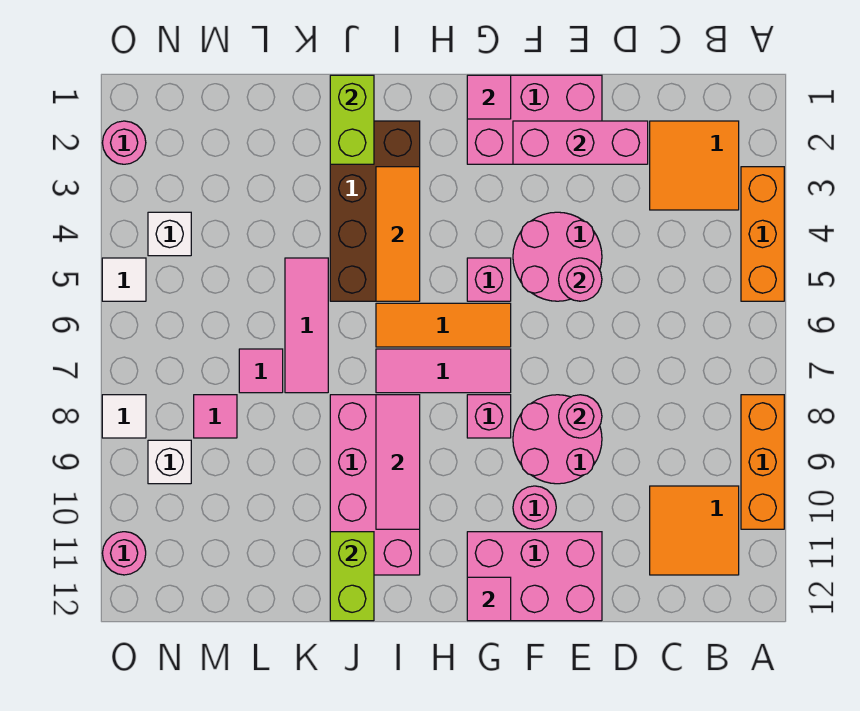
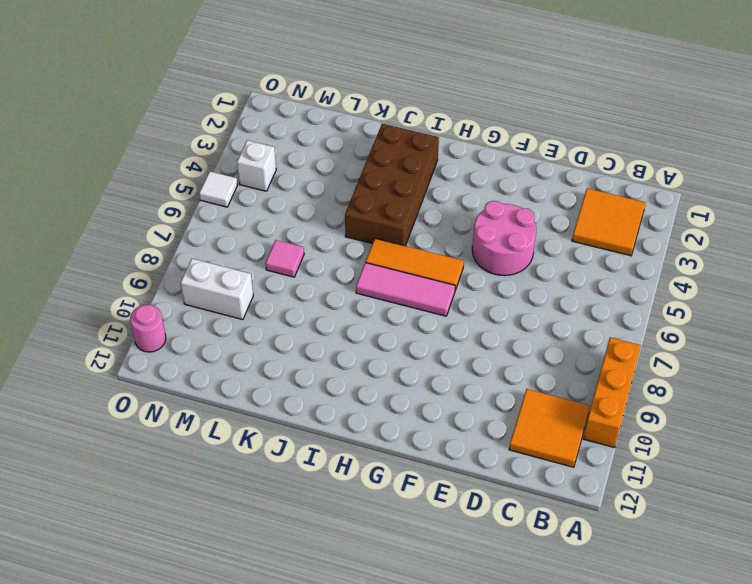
white brick M9:N9 level 1 -> white brick N9 level 1
none -> orange brick A3:A5 level 1
none -> pink brick E1:G2 level 1
none -> pink round brick E8:F9 level 1
none -> pink brick E11:G12 level 1

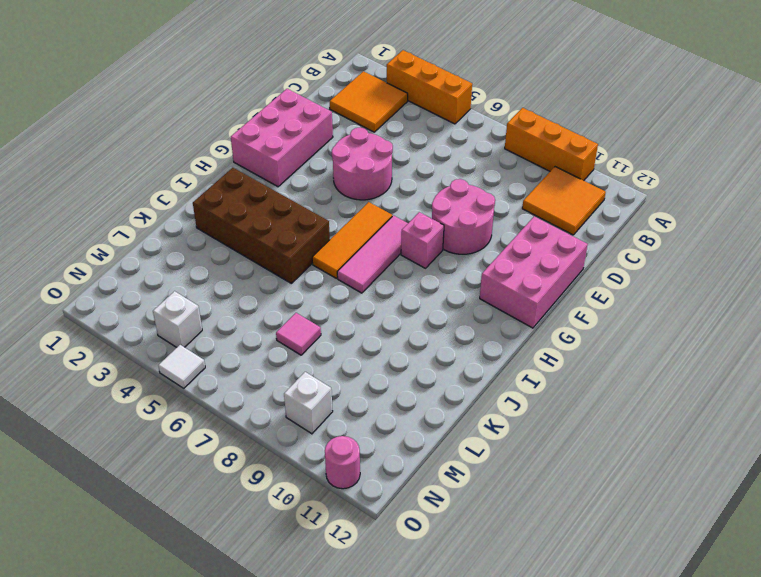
none -> pink round brick F10 level 1
none -> pink brick G5 level 1
none -> pink brick I8:J11 level 1
none -> pink tile K5:K7 level 1

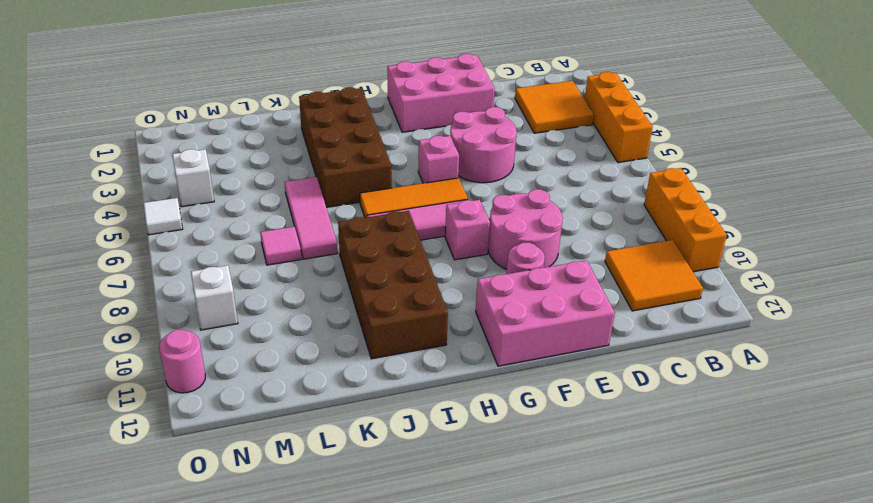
brown brick I8:J11 level 1 -> pink brick I8:J11 level 1
none -> pink tile M8 level 1
none -> pink round brick O2 level 1
none -> white tile O8 level 1
none -> pink brick D2:F2 level 2

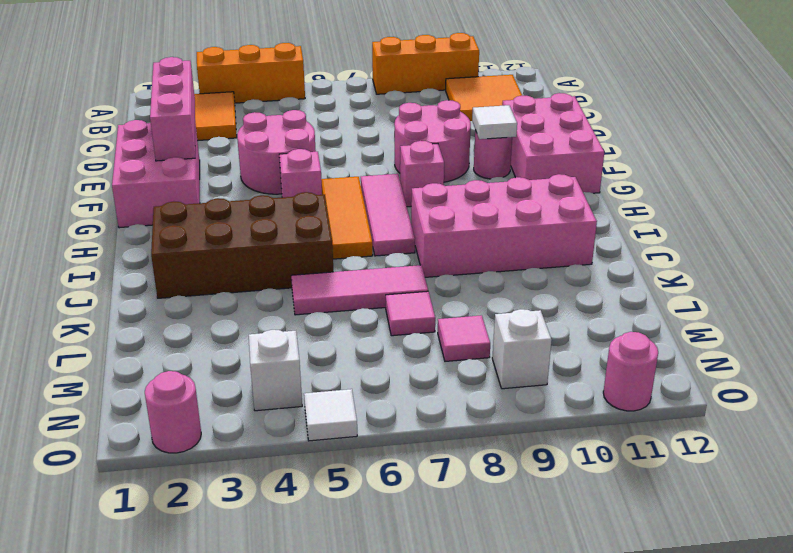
white tile F10 level 2 -> white tile O8 level 1
none -> pink round brick E5 level 2
none -> pink round brick E8 level 2
none -> pink tile G1 level 2
none -> pink tile G12 level 2

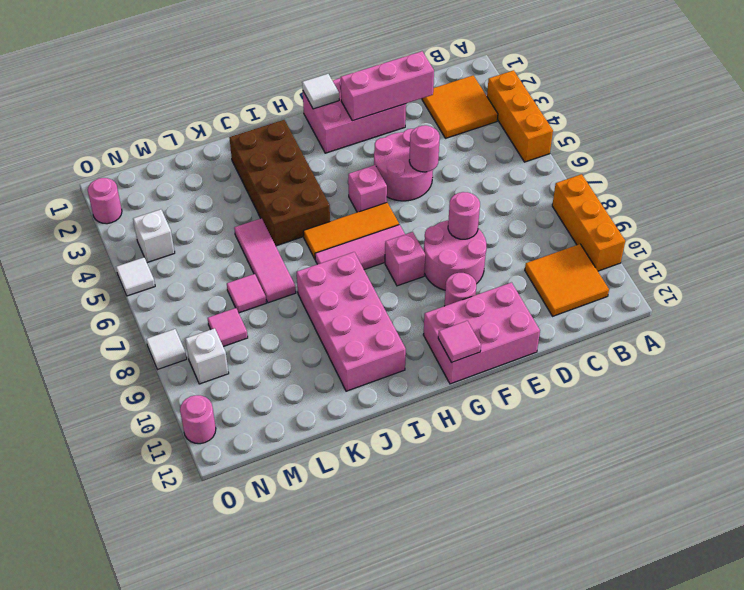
white tile G1 level 2 -> pink tile G1 level 2
none -> orange tile I3:I5 level 2
none -> pink tile I8:I10 level 2
none -> lime brick J1:J2 level 2
none -> lime brick J11:J12 level 2

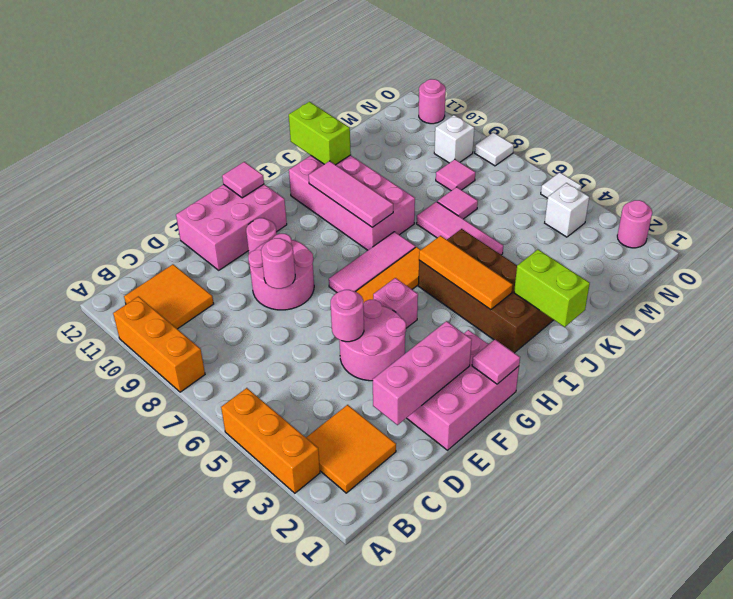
none -> pink brick G8 level 1

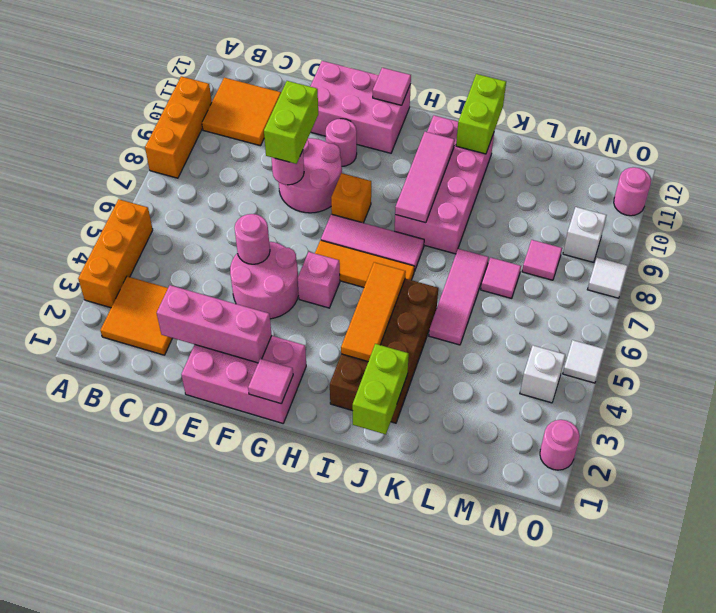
lime brick E8:E9 level 3 -> none
orange brick G8 level 1 -> pink brick G8 level 1

